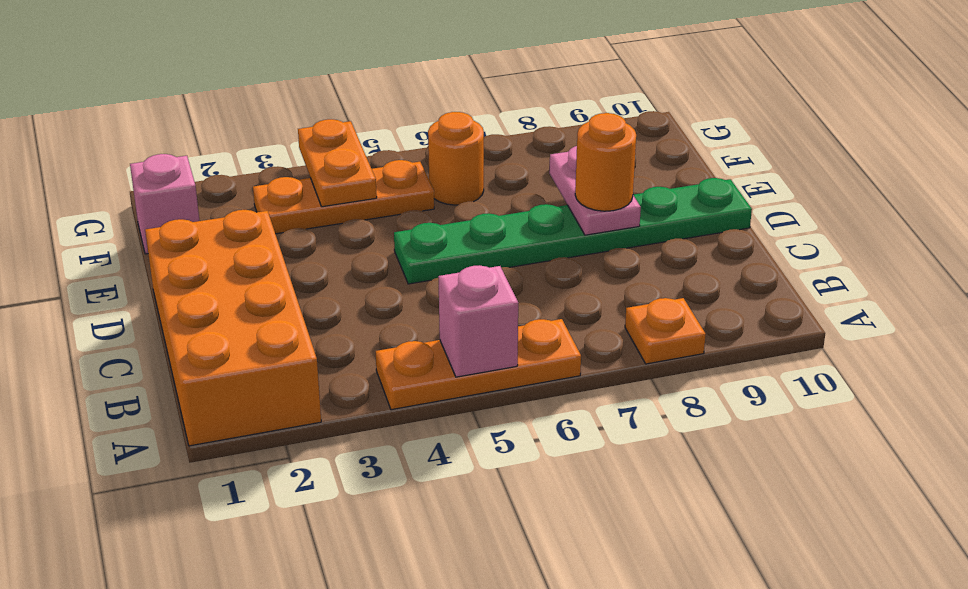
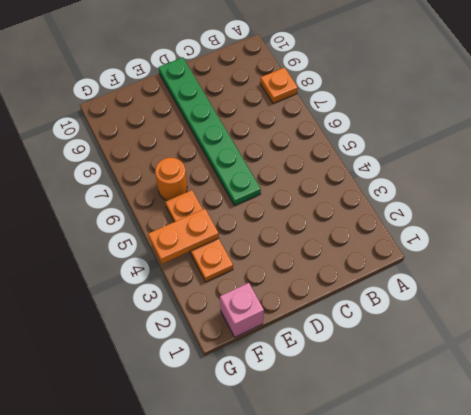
none -> orange brick A1:D2 level 1
none -> orange plate A4:A6 level 1

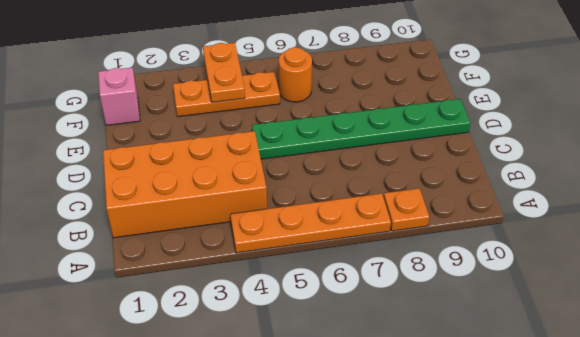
orange plate A4:A7 level 1 -> orange plate A4:A6 level 1
orange brick B1:C4 level 1 -> orange brick A1:D2 level 1
none -> pink brick A5 level 2
none -> pink plate D8:E8 level 2

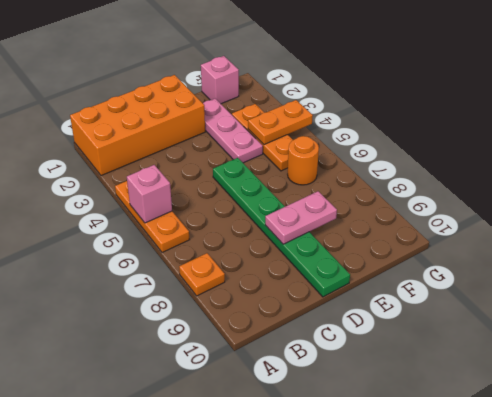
pink plate E2:E4 level 1 -> none
none -> orange round brick D8 level 3

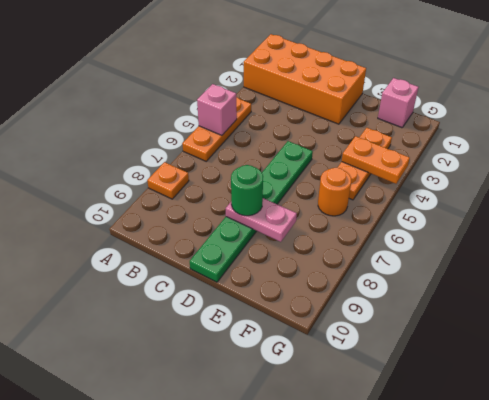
green round brick D8 level 3 -> orange round brick D8 level 3

